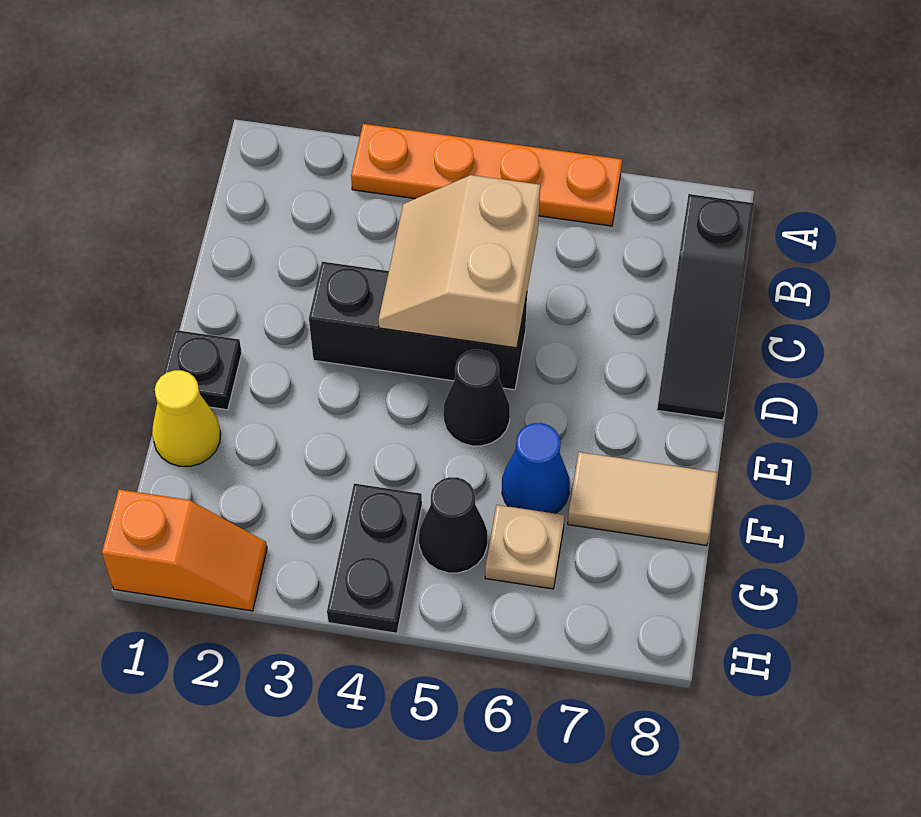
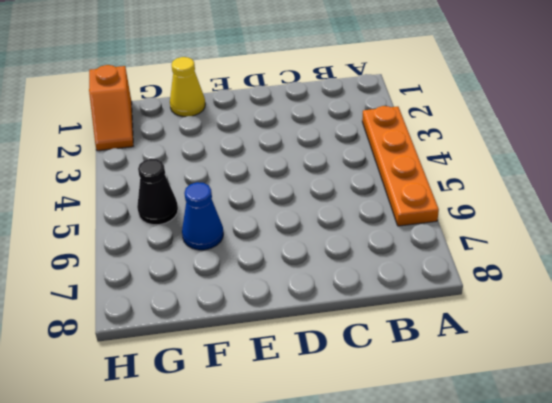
none -> black slope B8:D8 level 1 top B
none -> black brick D3:D5 level 1
none -> black plate E1 level 1

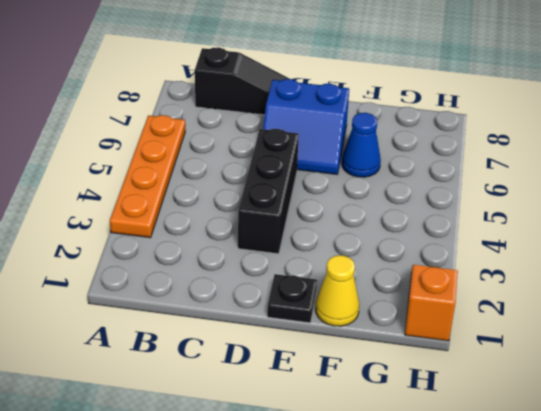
blue slope D6:E7 level 1 top 7 -> none
none -> black cone E5 level 1
none -> tan tile F7:F8 level 1
none -> black plate G4:H4 level 1

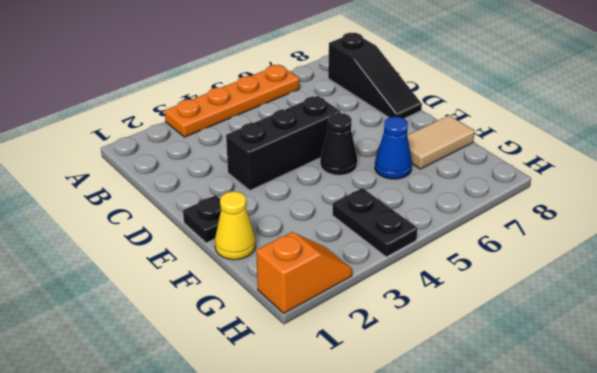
none -> black cone G5 level 1
none -> tan plate G6 level 1
none -> tan slope C4:D5 level 2 top 5

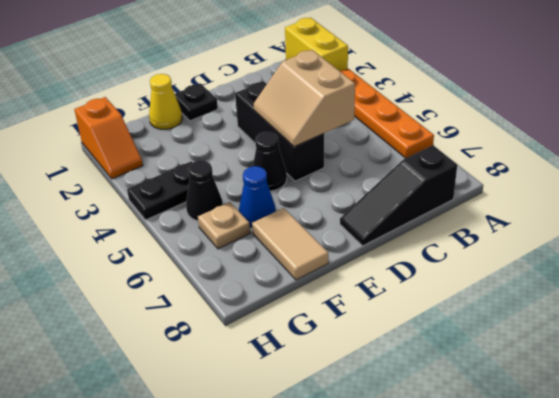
yellow brick A1:A2 level 1 -> none
tan slope C4:D5 level 2 top C -> tan slope C4:D5 level 2 top 5

